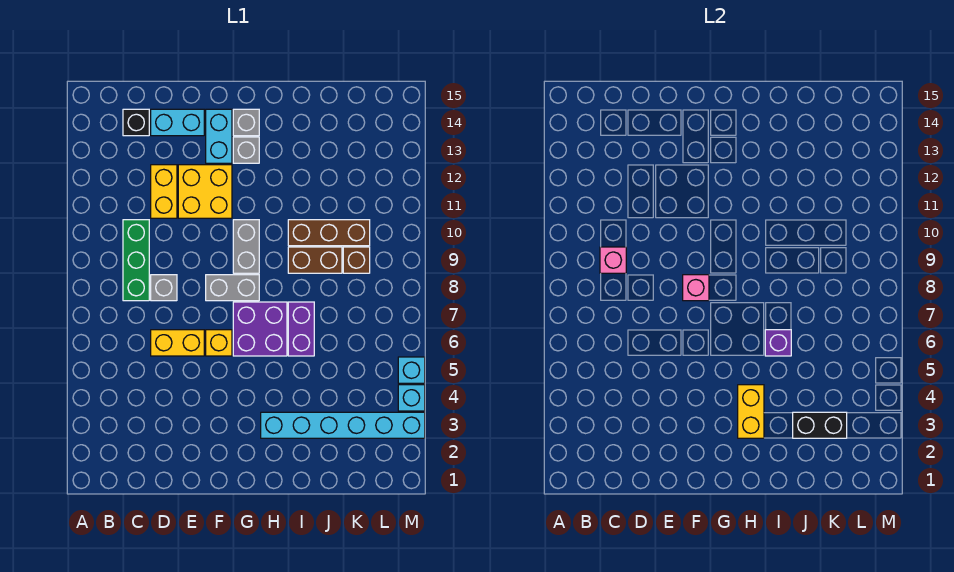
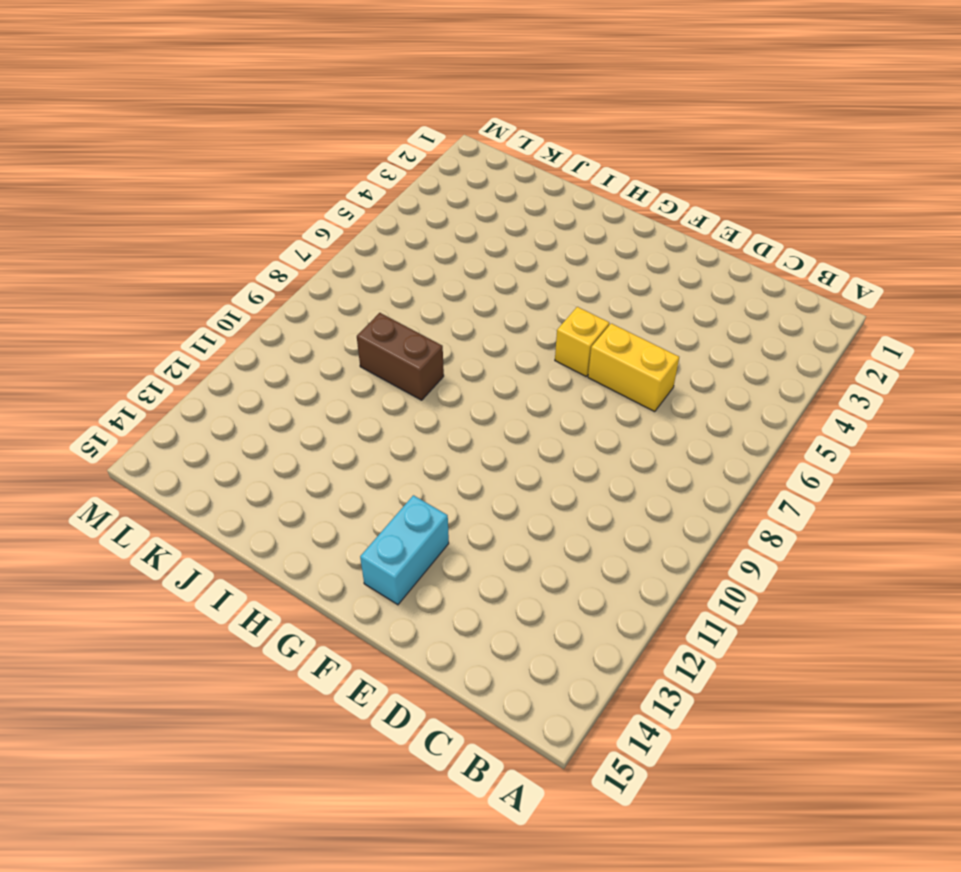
none -> green brick C8:C10 level 1
none -> black brick C14 level 1
none -> grey brick D8 level 1

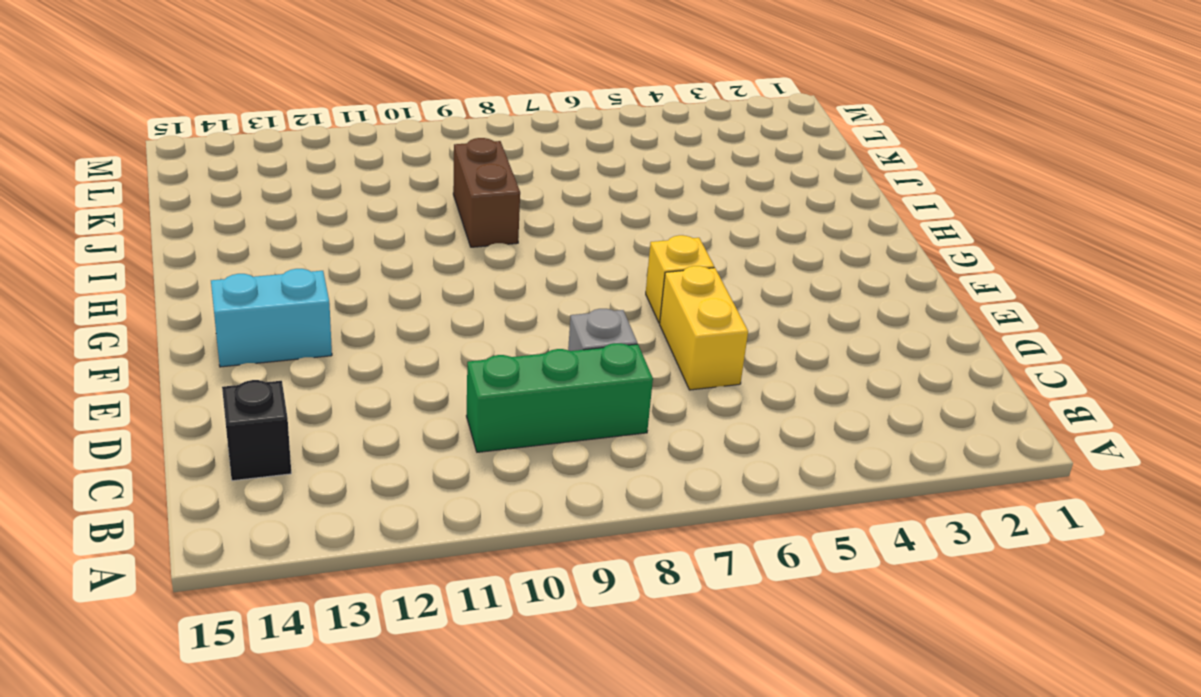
none -> yellow brick D11:D12 level 1
none -> cyan brick D14:E14 level 1
none -> yellow brick E11:F12 level 1

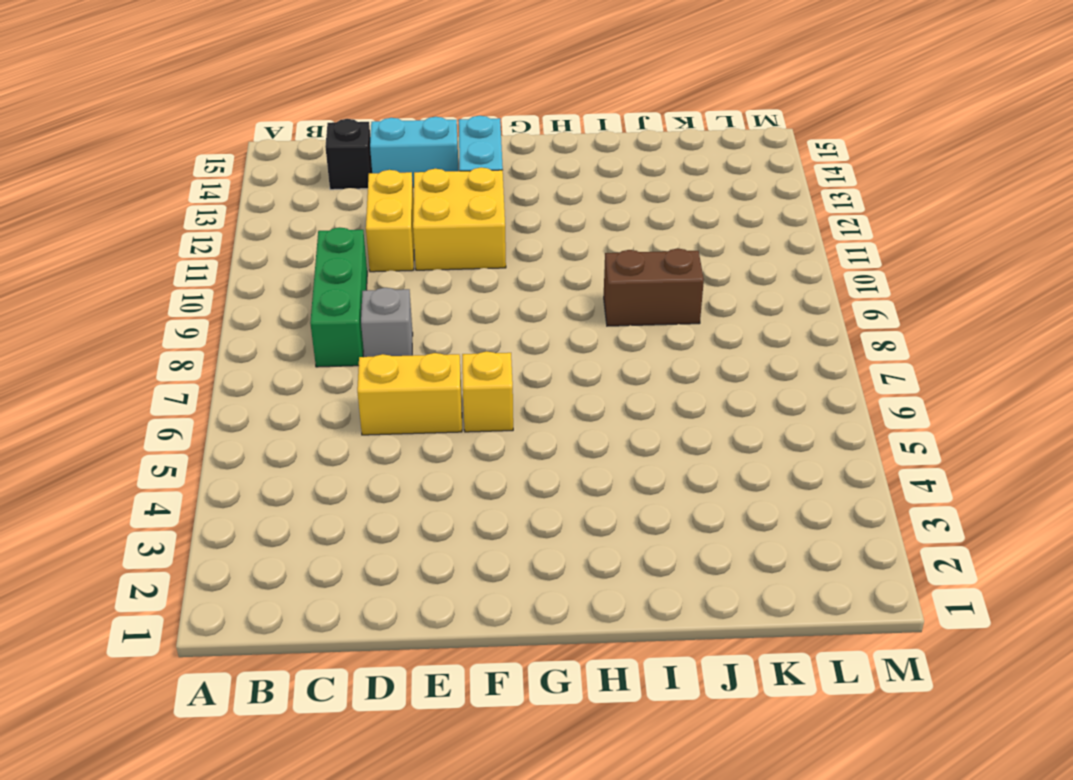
none -> grey brick F8:G8 level 1
none -> purple brick G6:H7 level 1
none -> grey brick G9:G10 level 1

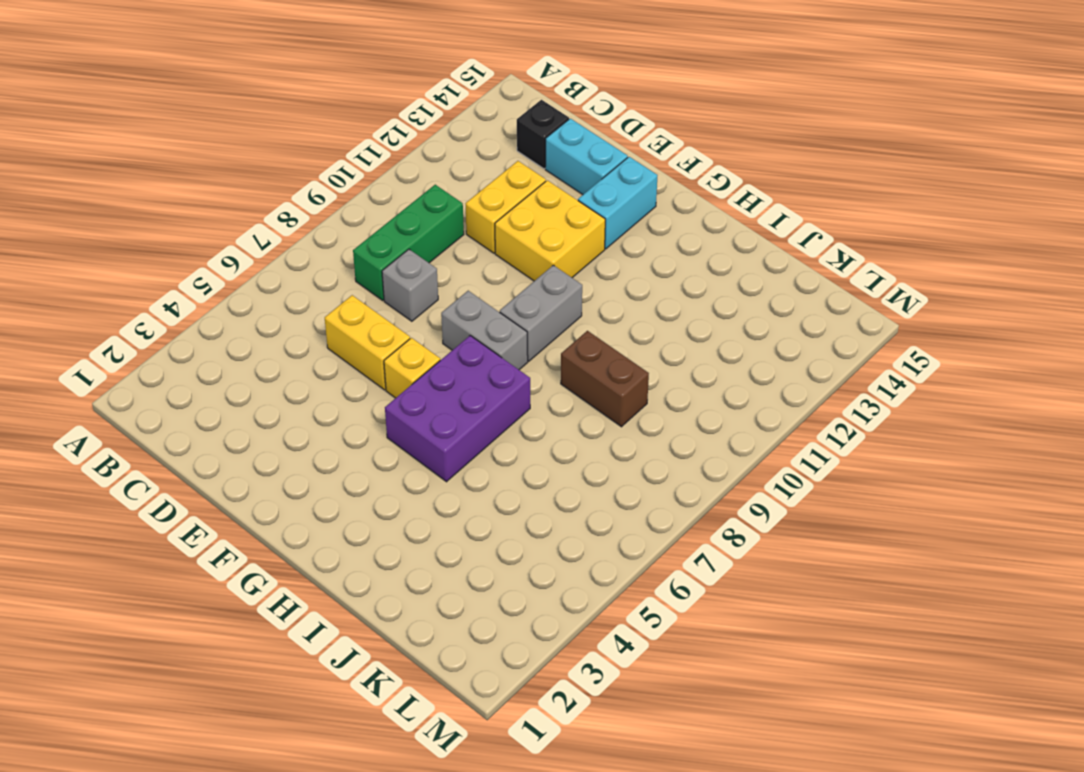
purple brick G5:H7 level 1 -> purple brick G6:H7 level 1
none -> grey brick G13 level 1
none -> grey brick G14 level 1
none -> cyan brick H3:M3 level 1

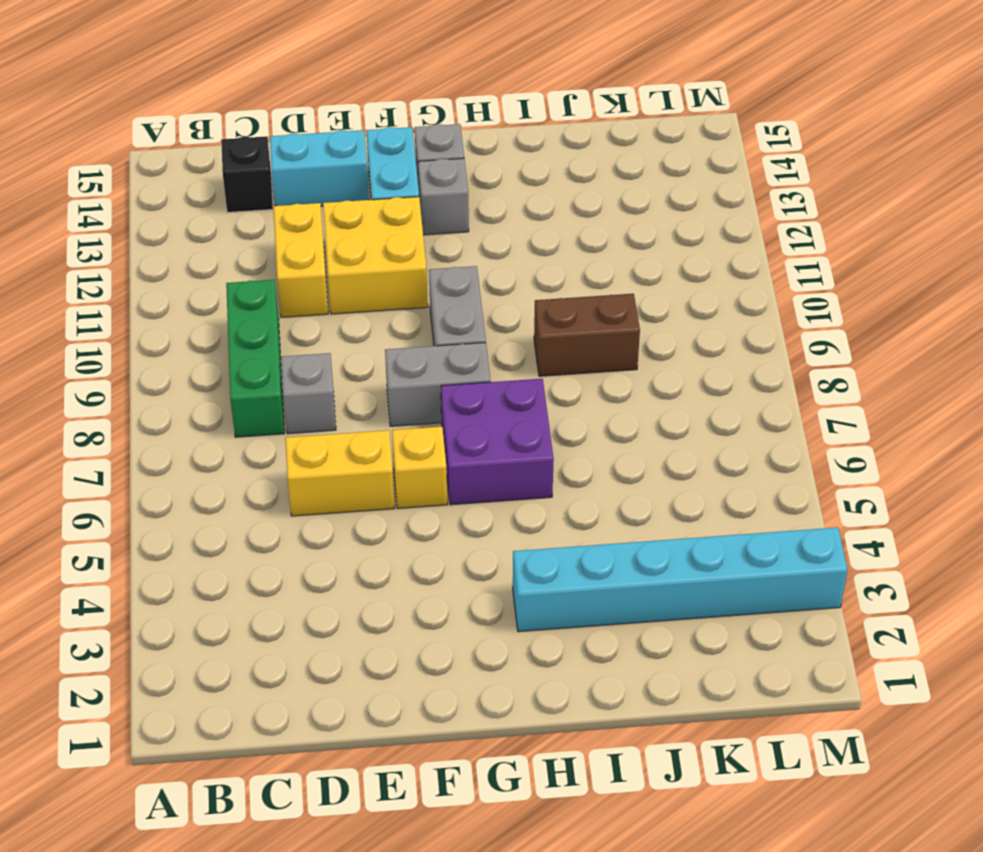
none -> purple brick I6:I7 level 1
none -> brown brick I10:K10 level 1
none -> brown brick K9 level 1

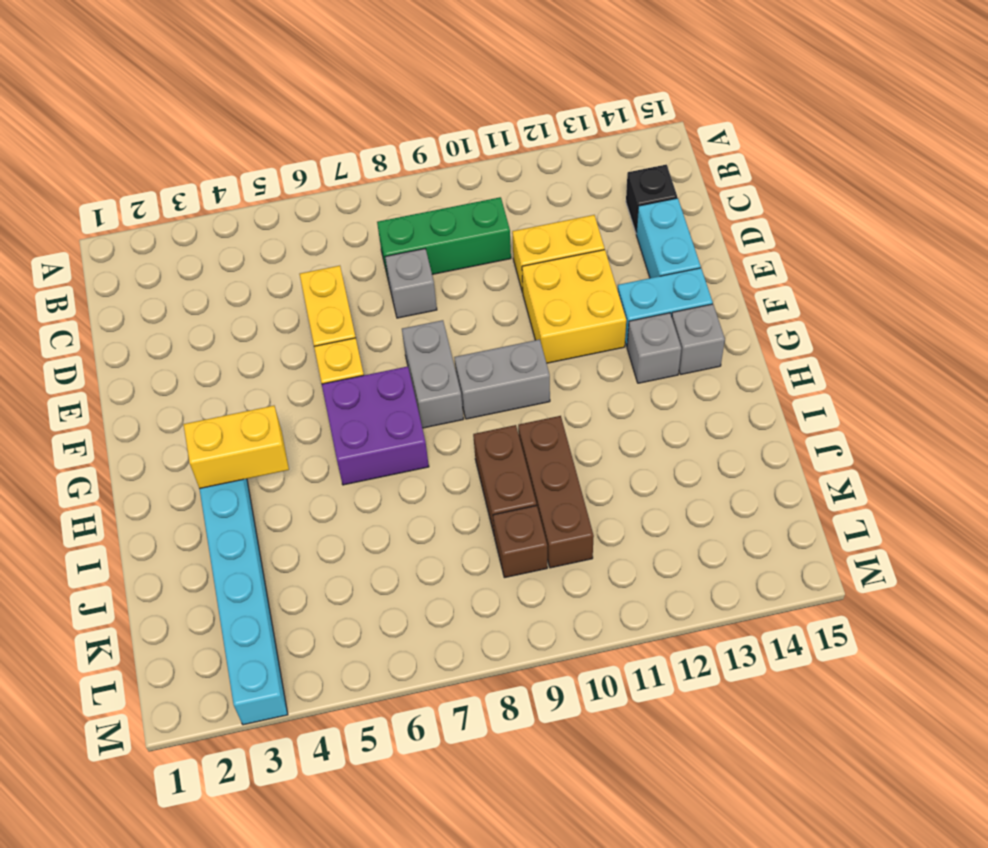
none -> purple brick I6:I7 level 1
none -> cyan brick M4 level 1
none -> cyan brick M5 level 1

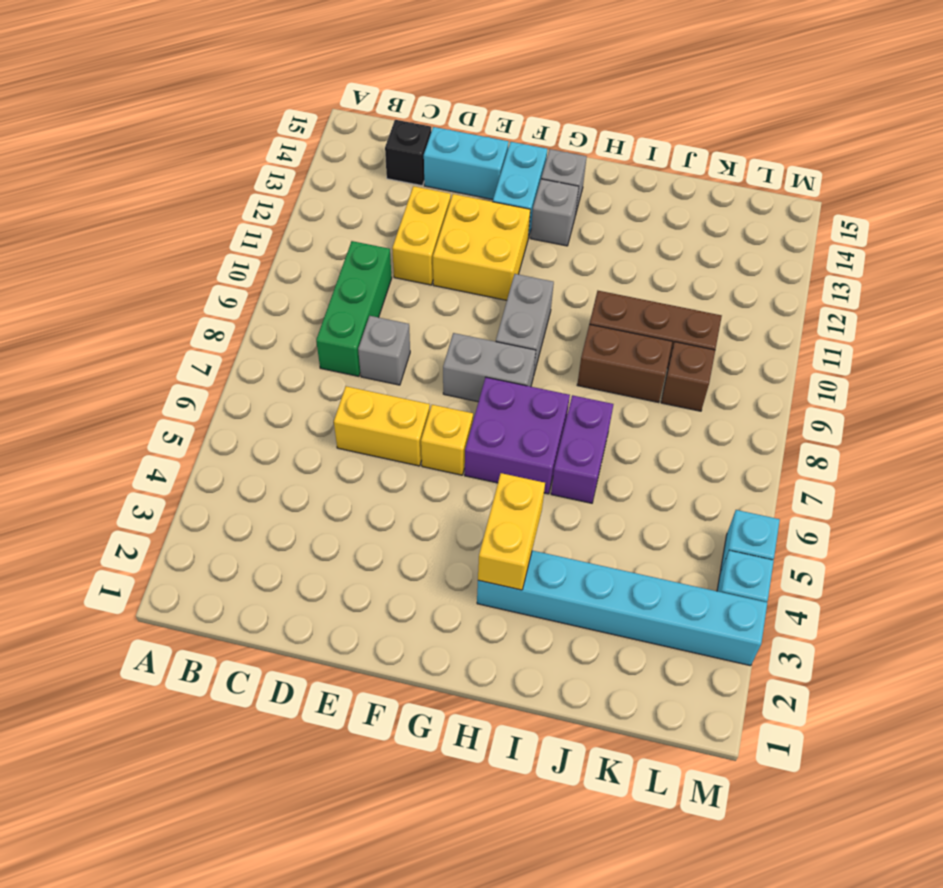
none -> pink brick C9 level 2
none -> pink brick F8 level 2
none -> purple brick I6 level 2

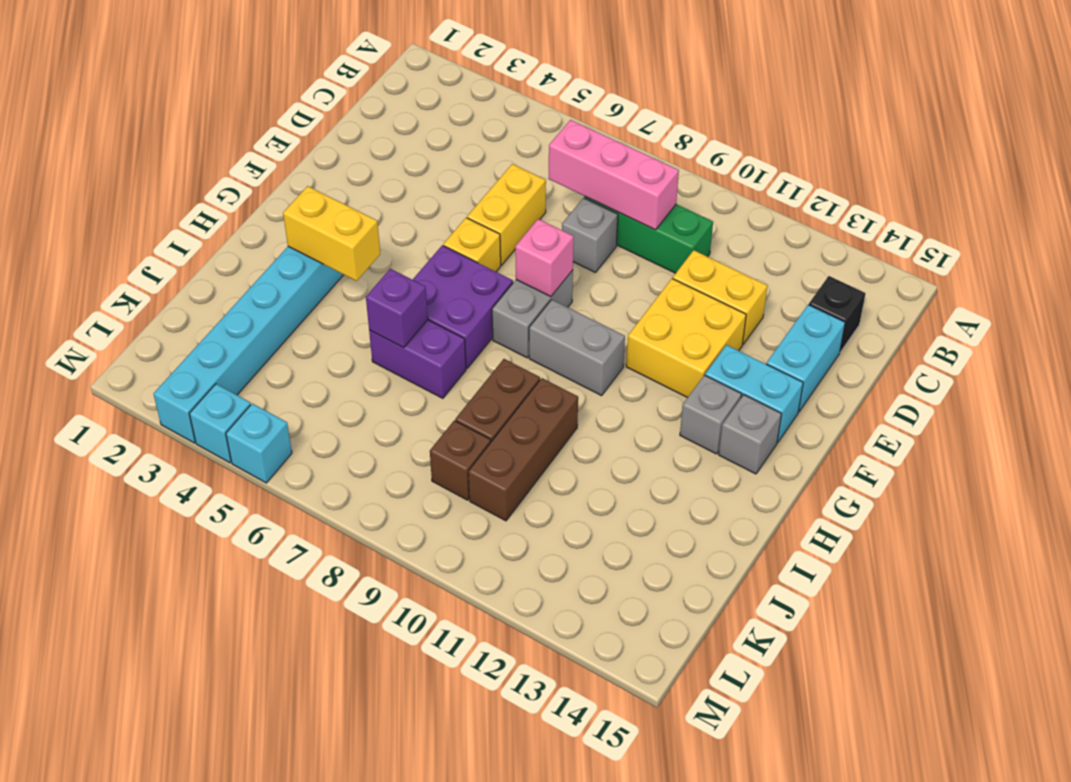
pink brick C7:C9 level 2 -> pink brick C9 level 2
none -> black brick J3:K3 level 2

